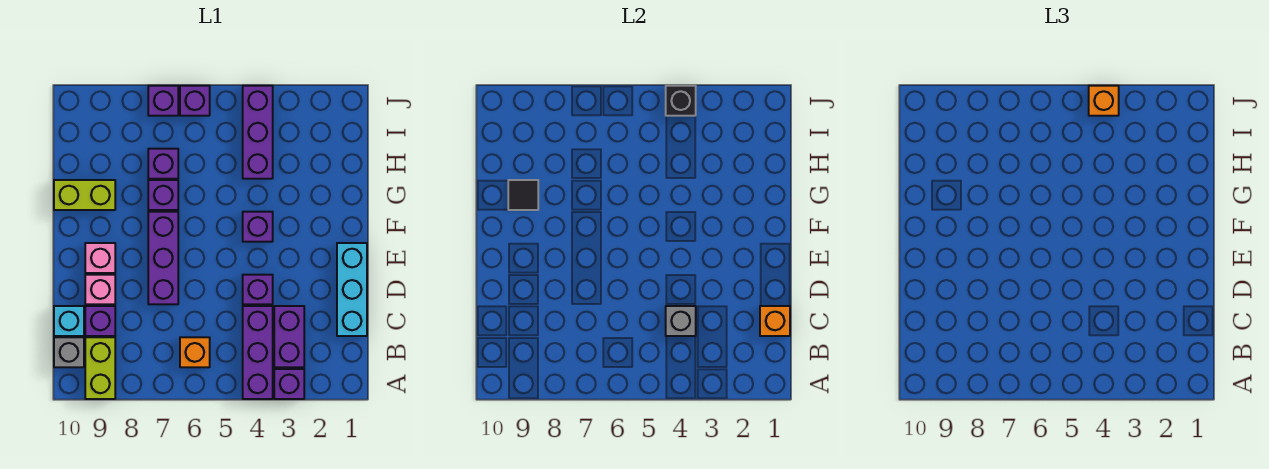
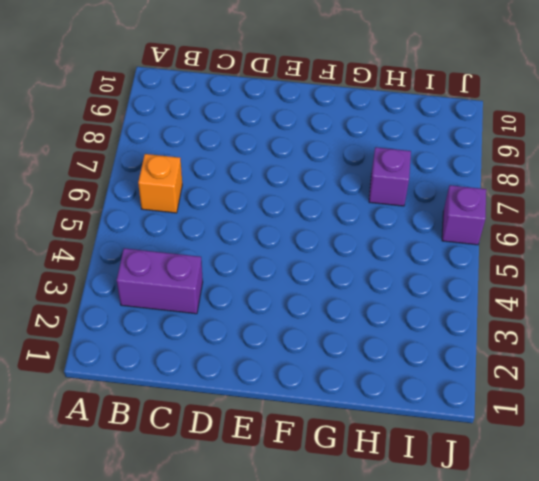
none -> purple brick A3 level 1
none -> purple brick A4:C4 level 1
none -> lime brick A9:B9 level 1

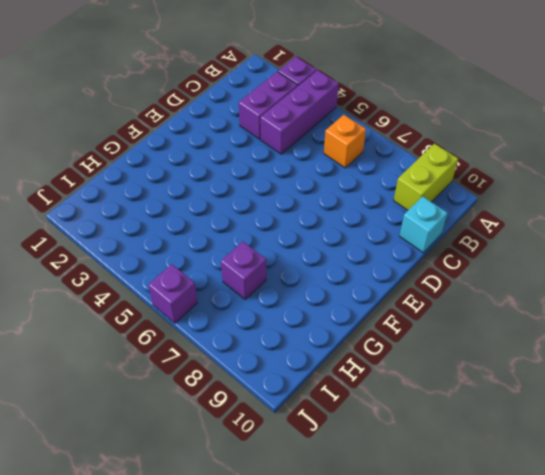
none -> grey brick B10 level 1
none -> cyan brick C1:E1 level 1
none -> purple brick C9 level 1

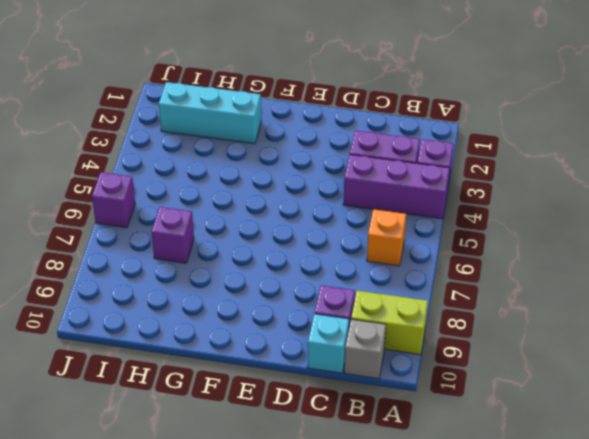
cyan brick G2:I2 level 1 -> cyan brick C1:E1 level 1
none -> purple brick D4 level 1
none -> purple brick D7:F7 level 1
none -> pink brick D9 level 1

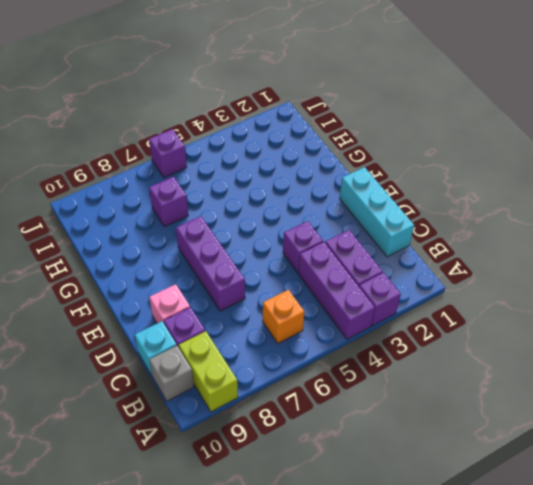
none -> pink brick E9 level 1
none -> purple brick F4 level 1
none -> purple brick G7 level 1

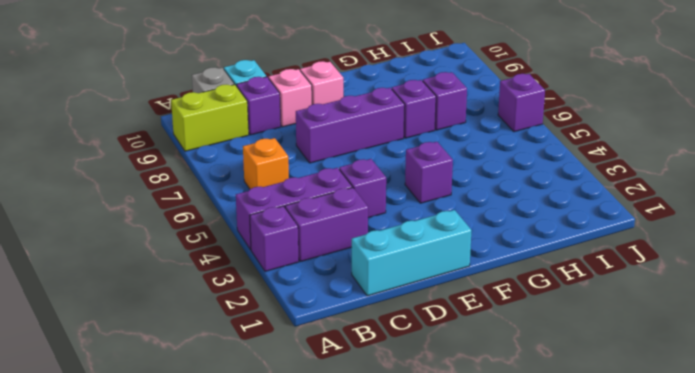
none -> lime brick G9:G10 level 1
none -> purple brick H4:J4 level 1
none -> purple brick J7 level 1

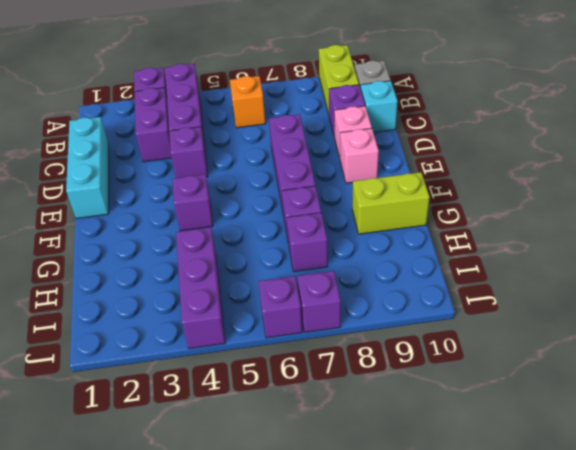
none -> orange brick C1 level 2
none -> grey brick C4 level 2
none -> black tile G9 level 2

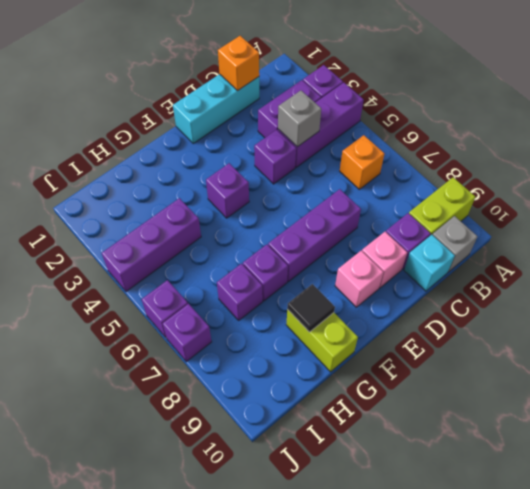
none -> black brick J4 level 2
none -> orange brick J4 level 3

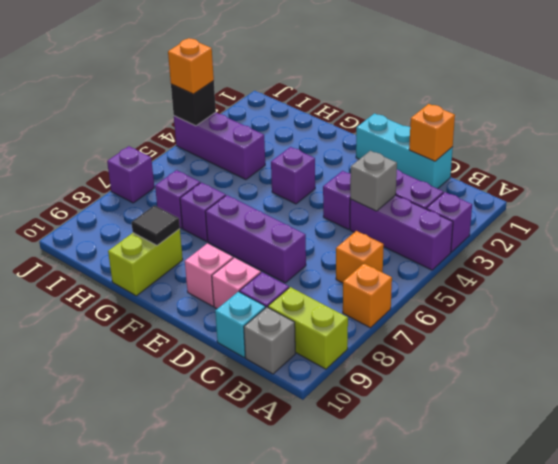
orange brick A7 level 1 -> none
none -> purple brick J6 level 1

